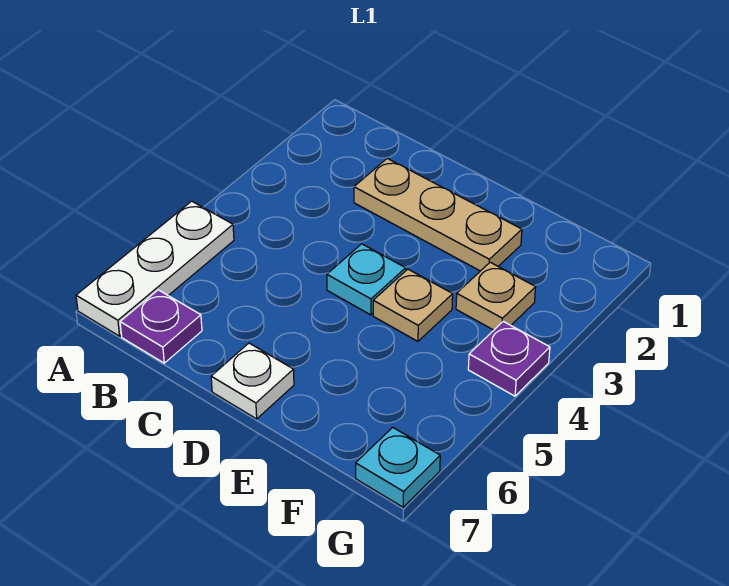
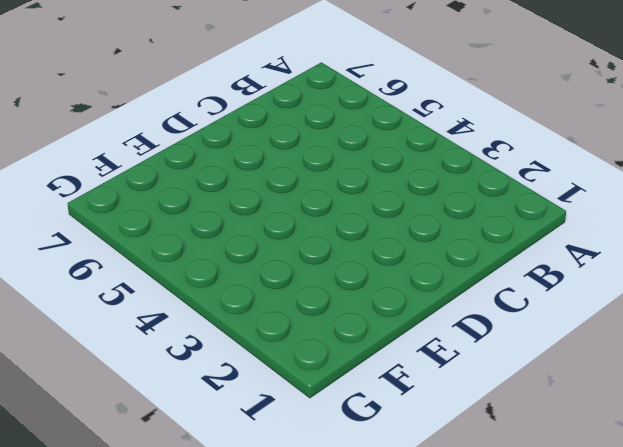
none -> white plate A5:A7 level 1
none -> purple plate B7 level 1

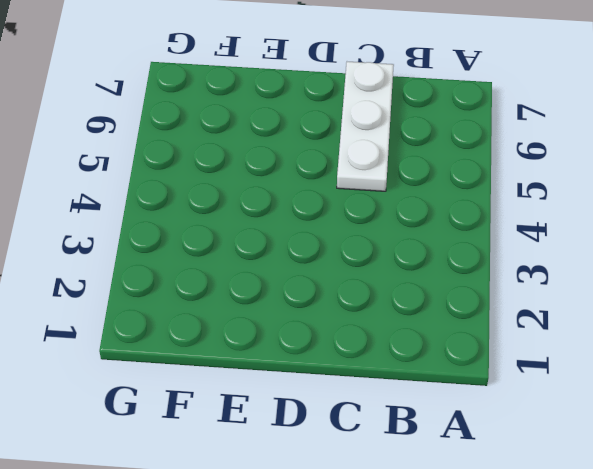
white plate C5:C7 level 1 -> white plate A5:A7 level 1
none -> purple plate B7 level 1
none -> tan plate C2:E2 level 1

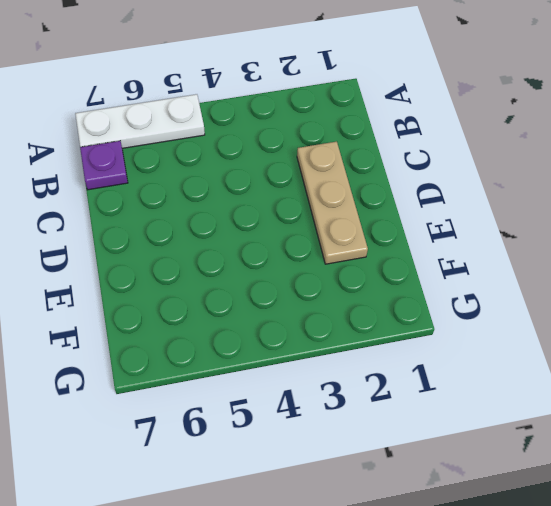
none -> cyan plate D4 level 1
none -> white plate D7 level 1

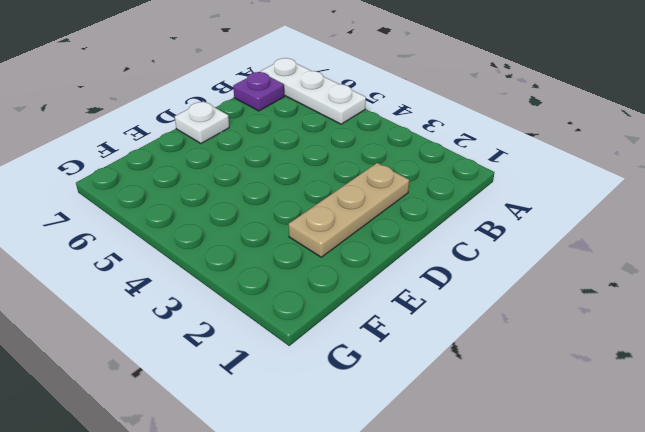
none -> cyan plate D4 level 1
none -> tan plate E4 level 1

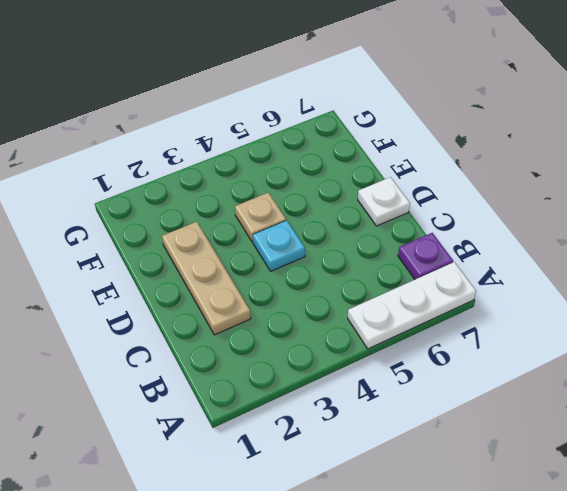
none -> tan plate F3 level 1
none -> purple plate G4 level 1

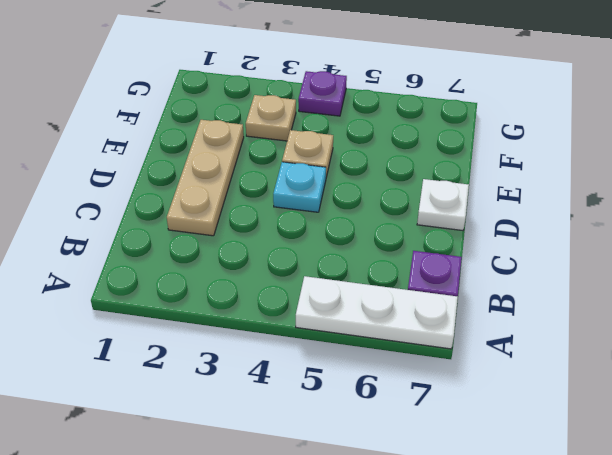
none -> cyan plate G7 level 1

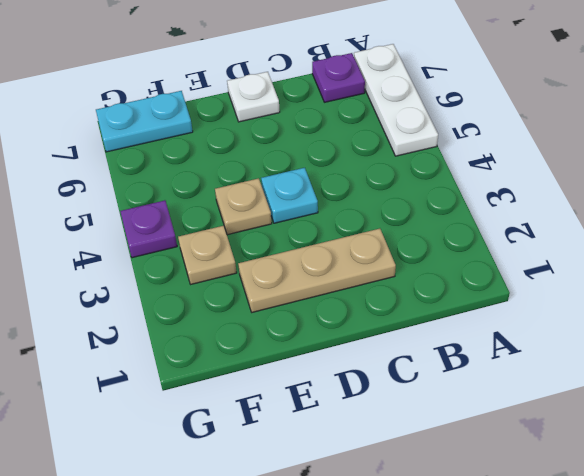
cyan plate F7:G7 level 1 -> cyan plate G7 level 1

